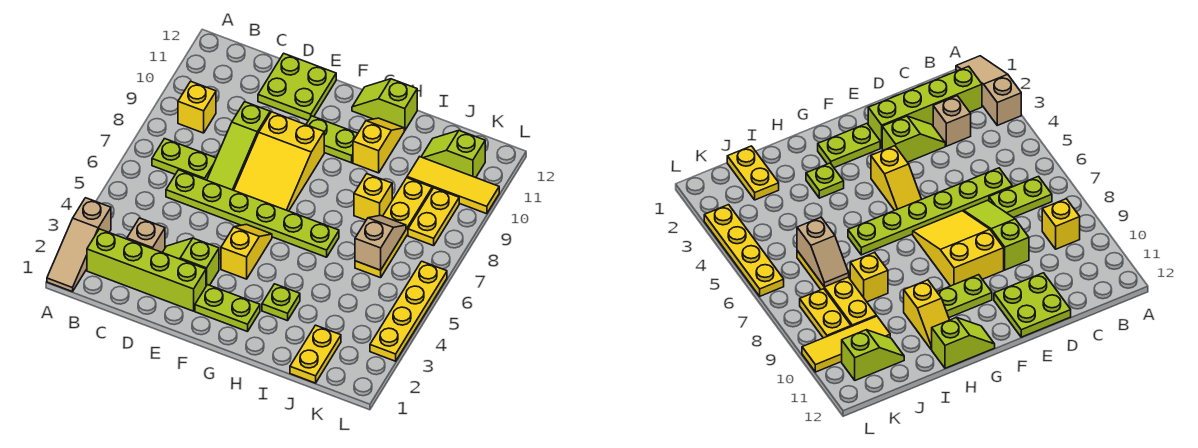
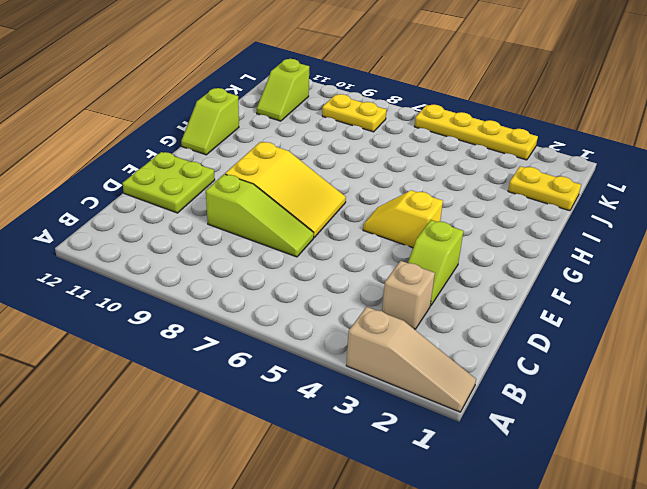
none -> lime brick B2:E2 level 1
none -> lime plate B7:C7 level 1
none -> yellow brick B9 level 1

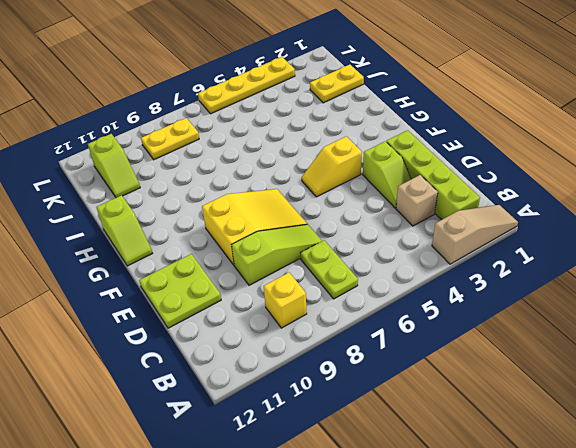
none -> lime plate C6:H6 level 1
none -> lime plate F2:G2 level 1
none -> lime plate F10:G10 level 1

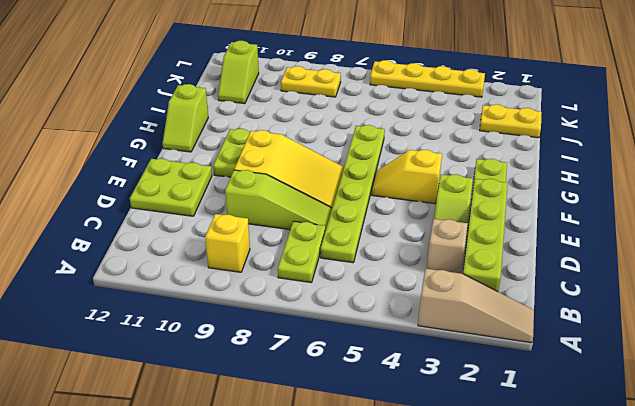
none -> lime plate H3 level 1
none -> yellow slope H10:H11 level 1 top 10
none -> yellow brick I8 level 1

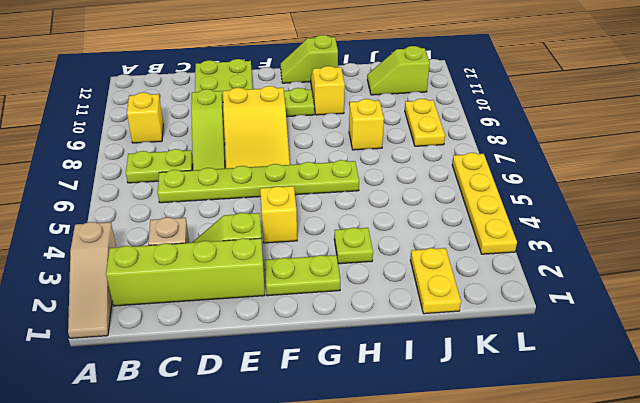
none -> yellow plate J6:J9 level 1
none -> yellow tile J10:L10 level 1
none -> tan slope J6:J7 level 2 top 6

